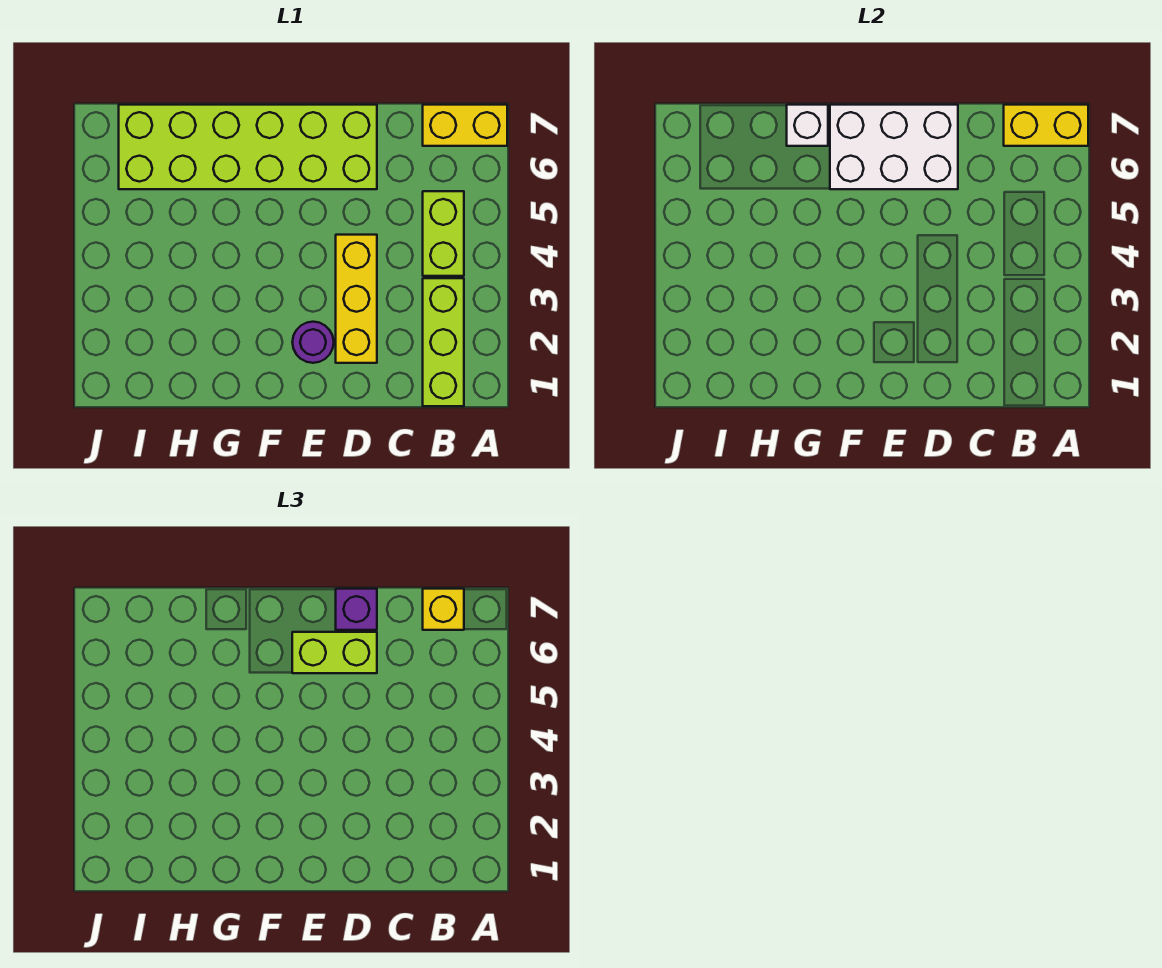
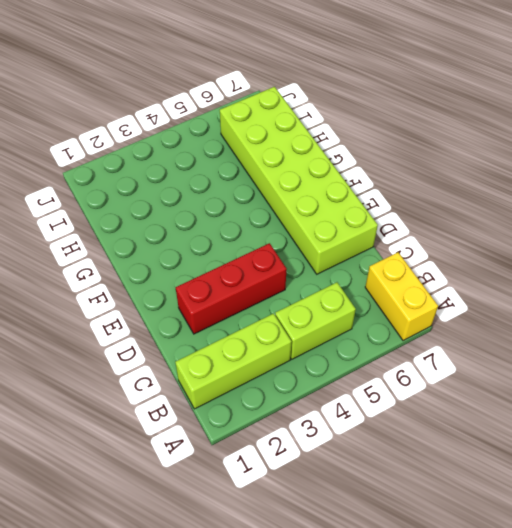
red brick D2:D4 level 1 -> yellow brick D2:D4 level 1
none -> purple round brick E2 level 1
none -> yellow brick A7:B7 level 2
none -> white brick D6:F7 level 2

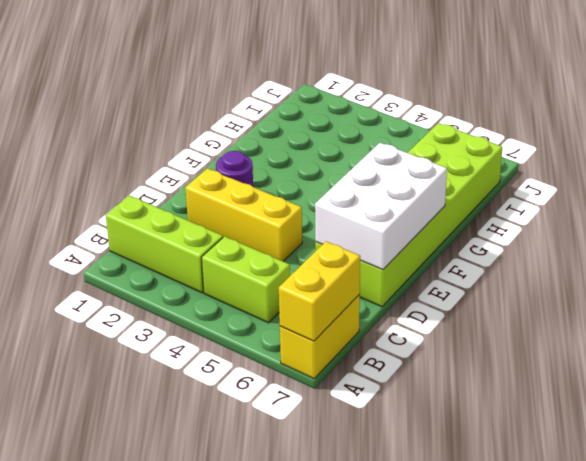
none -> white brick G7 level 2
none -> yellow brick B7 level 3
none -> lime brick D6:E6 level 3

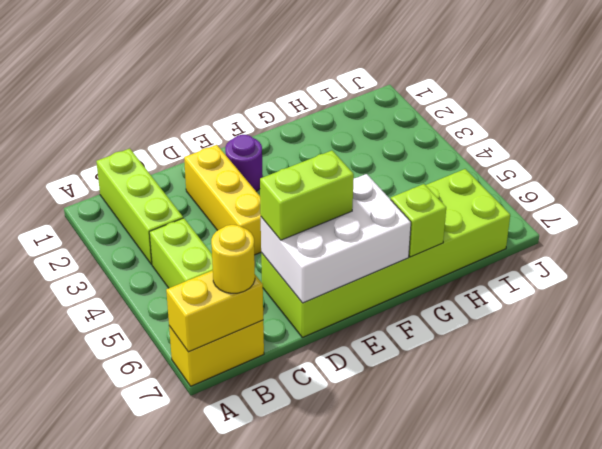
yellow round brick B7 level 3 -> yellow brick B7 level 3
lime brick G7 level 2 -> white brick G7 level 2
none -> purple brick D7 level 3

